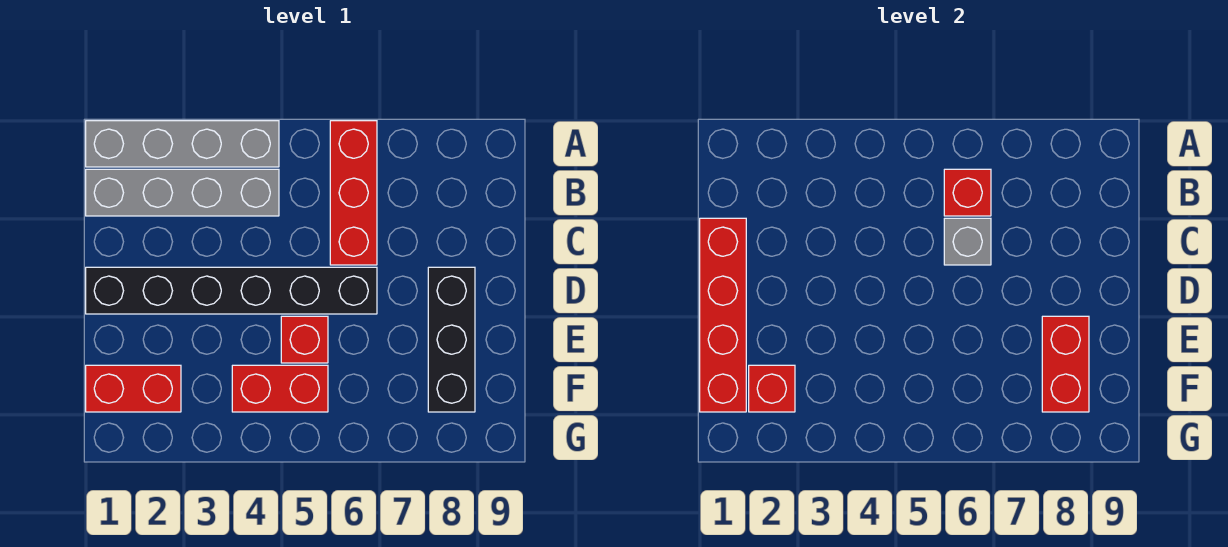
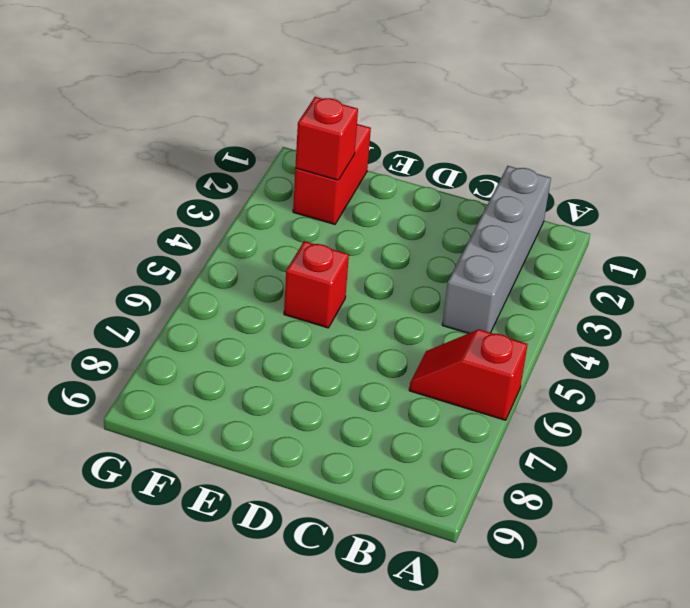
red slope A6:B6 level 1 top A -> red brick A6:C6 level 1
none -> grey brick A1:A4 level 1
none -> black brick D1:D6 level 1
none -> black brick D8:F8 level 1

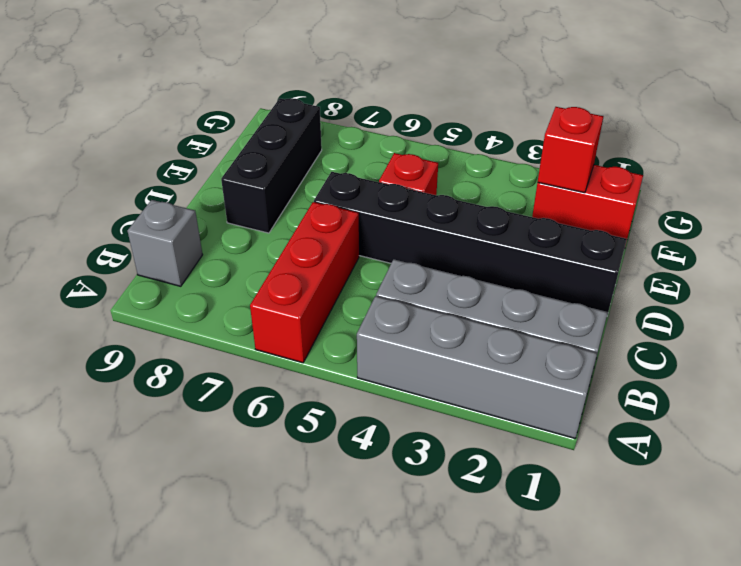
grey brick B9 level 1 -> grey brick C6 level 2
none -> red brick F4:F5 level 1
none -> red brick B6 level 2
none -> red brick C1:F1 level 2

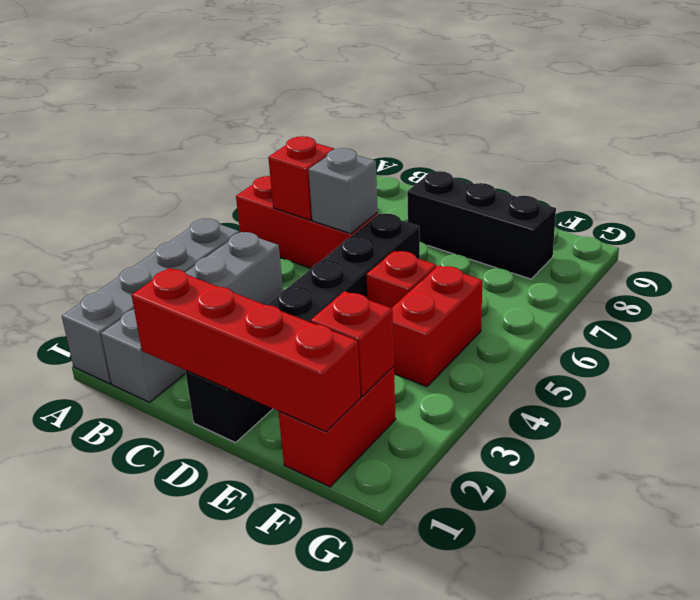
none -> red brick E8:F8 level 2

